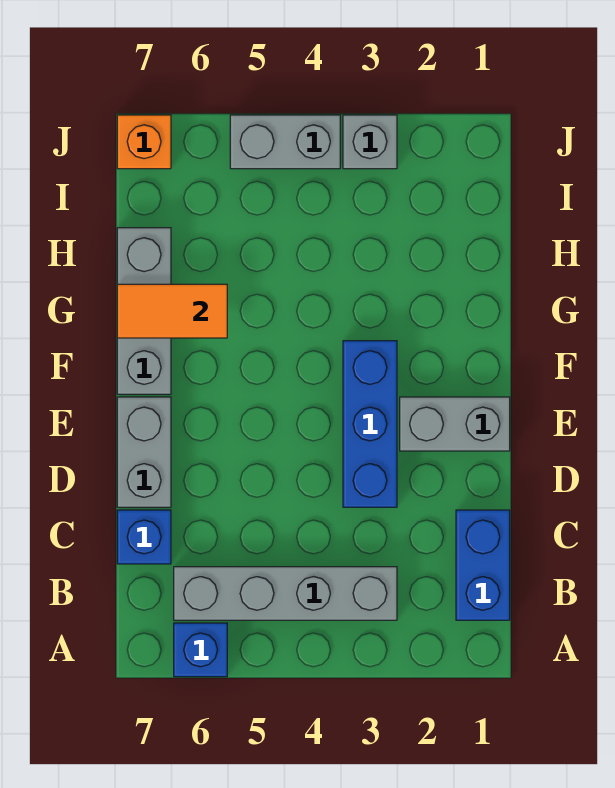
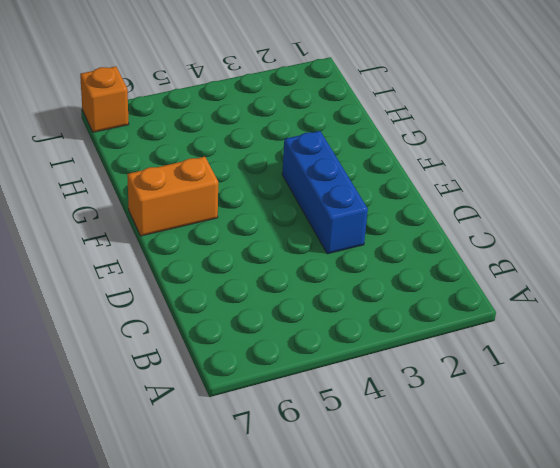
orange brick F6:F7 level 1 -> grey brick F7:H7 level 1
none -> blue brick A6 level 1
none -> blue brick B1:C1 level 1
none -> grey brick B3:B6 level 1

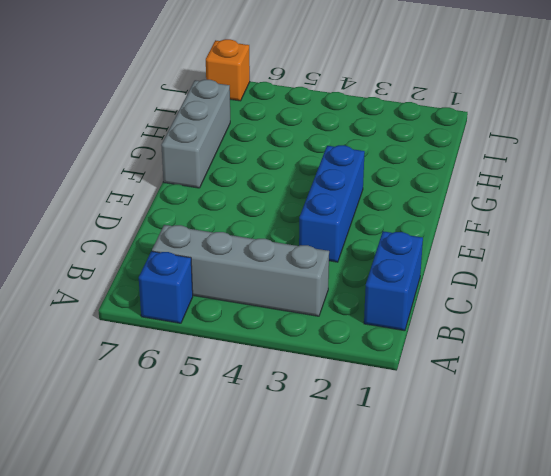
none -> blue brick C7 level 1
none -> grey brick D7:E7 level 1
none -> grey brick E1:E2 level 1

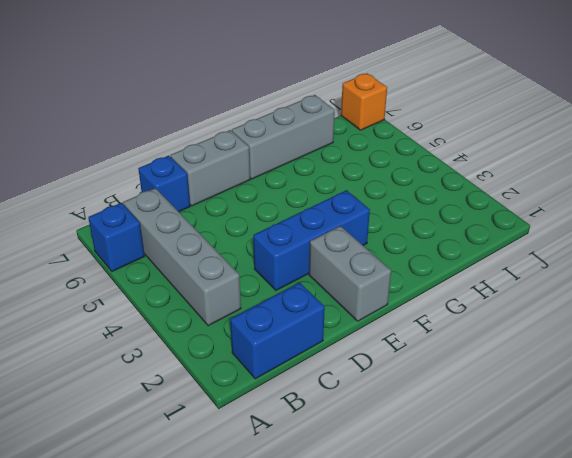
none -> grey brick J3 level 1
none -> grey brick J4:J5 level 1
none -> orange tile G6:G7 level 2

